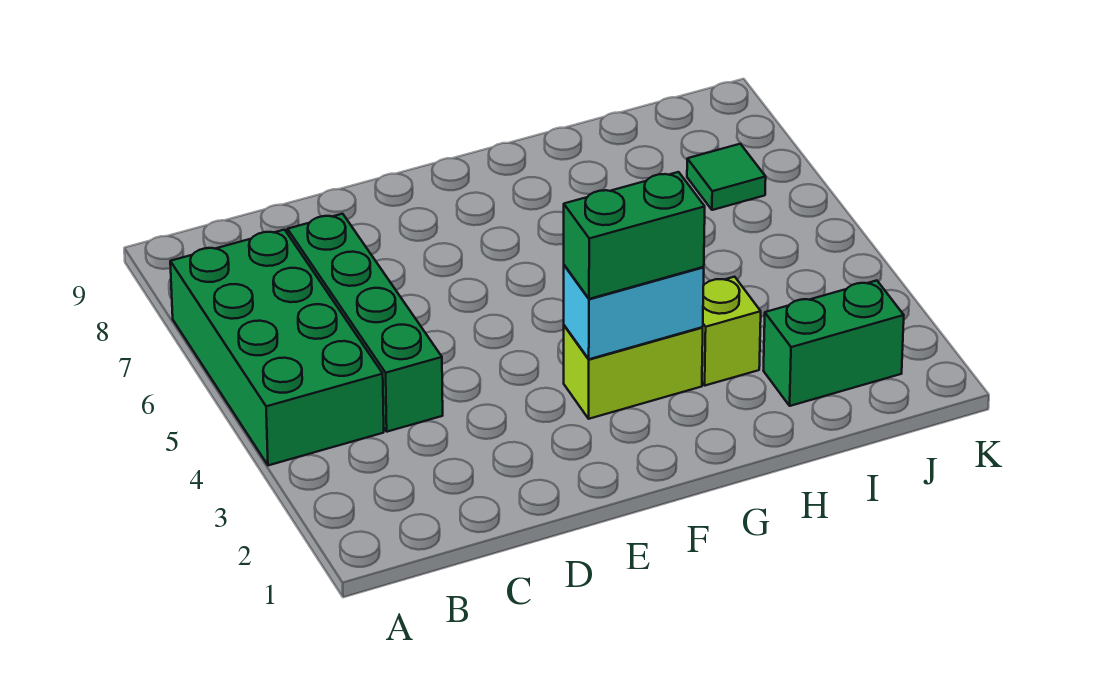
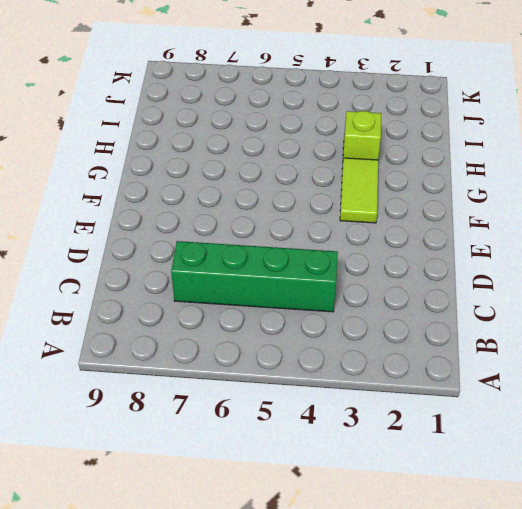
lime tile F3:G3 level 1 -> lime brick F3:G3 level 1
none -> green brick A4:B7 level 1
none -> green brick I2:J2 level 1

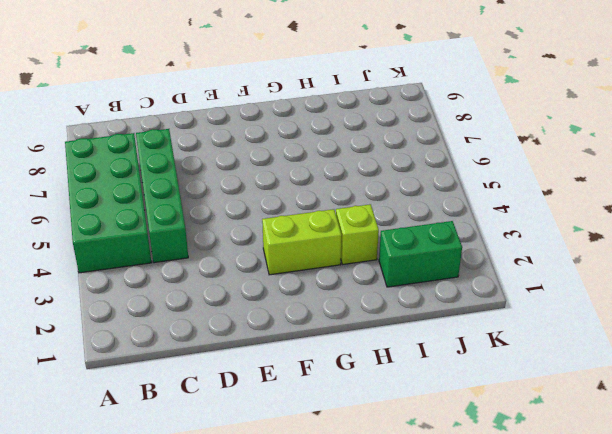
none -> green tile J7 level 1
none -> cyan brick F3:G3 level 2

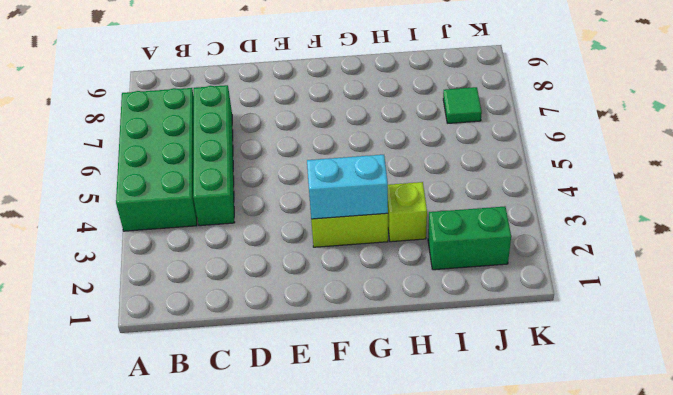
none -> green brick F3:G3 level 3

